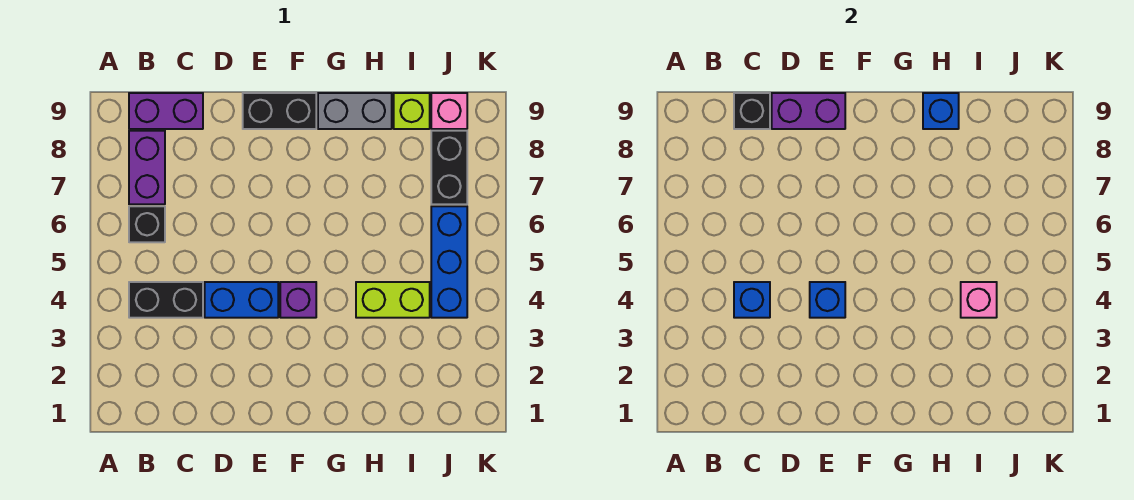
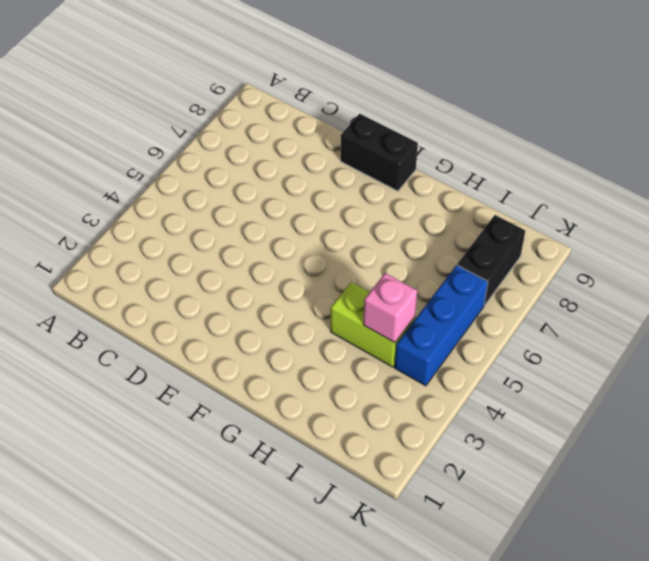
none -> black brick B4:C4 level 1
none -> black brick B6 level 1
none -> purple brick B7:B8 level 1

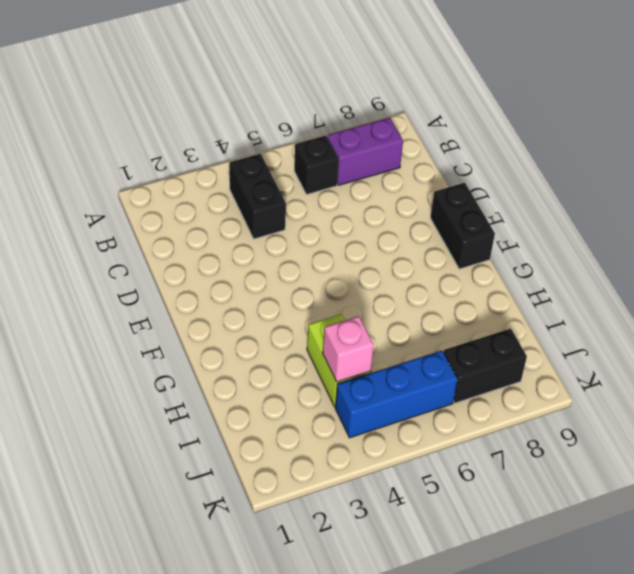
none -> purple brick B9:C9 level 1
none -> blue brick D4:E4 level 1
none -> purple brick F4 level 1

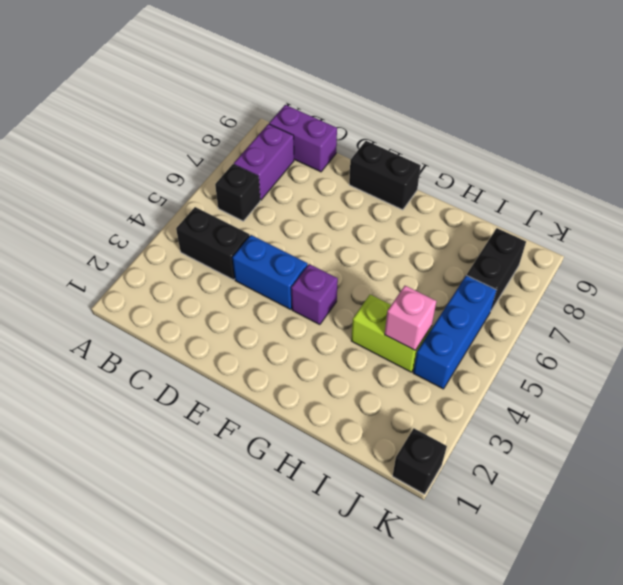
black brick K1 level 1 -> black brick C9 level 2
none -> grey brick G9:H9 level 1
none -> lime brick I9 level 1
none -> pink brick J9 level 1

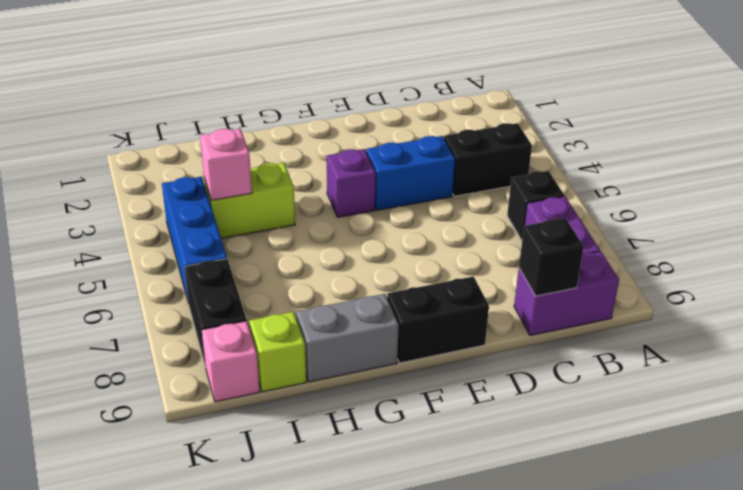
none -> blue brick C4 level 2
none -> purple brick D9:E9 level 2
none -> blue brick E4 level 2

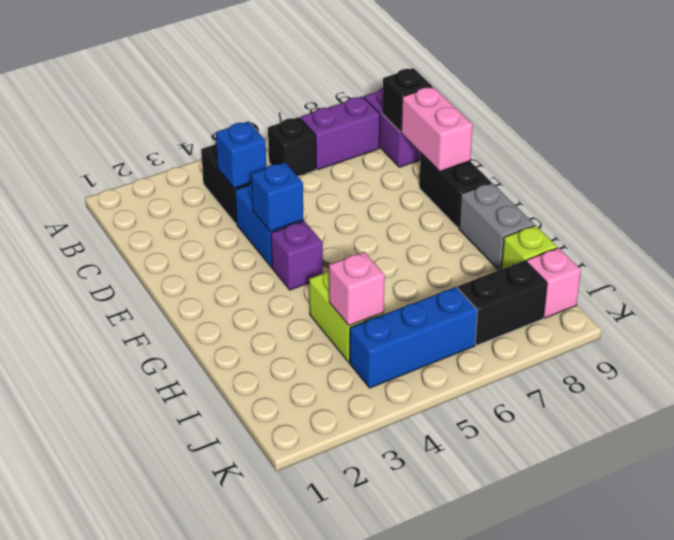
pink brick D9:E9 level 2 -> purple brick D9:E9 level 2
none -> blue brick H9 level 2

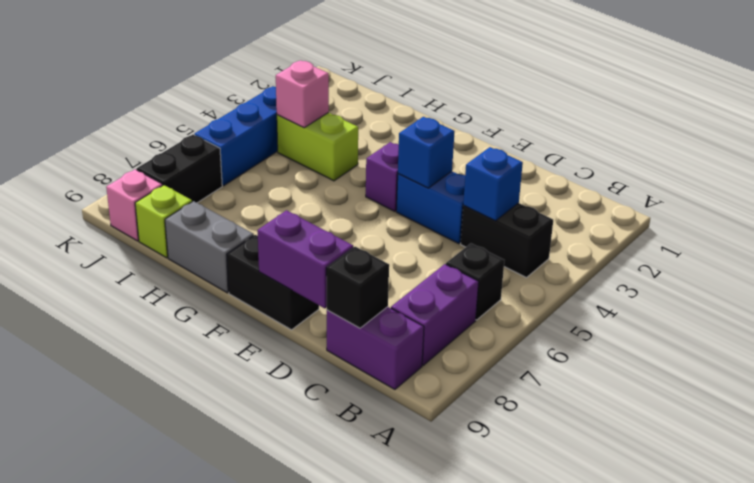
none -> blue brick H9 level 2

